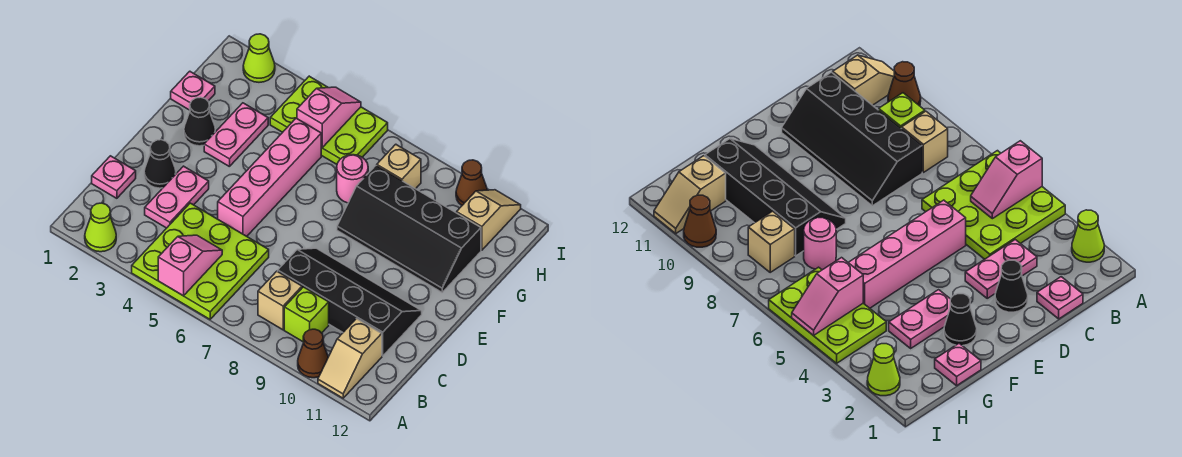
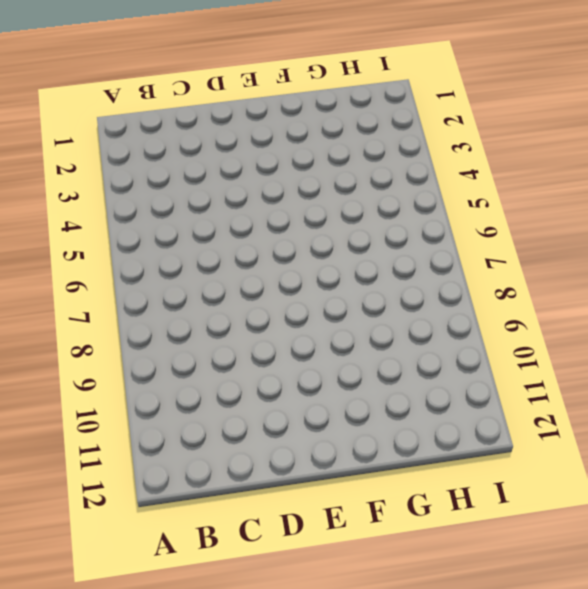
none -> lime cone A2 level 1
none -> lime plate A4:C6 level 1
none -> brown cone A10 level 1

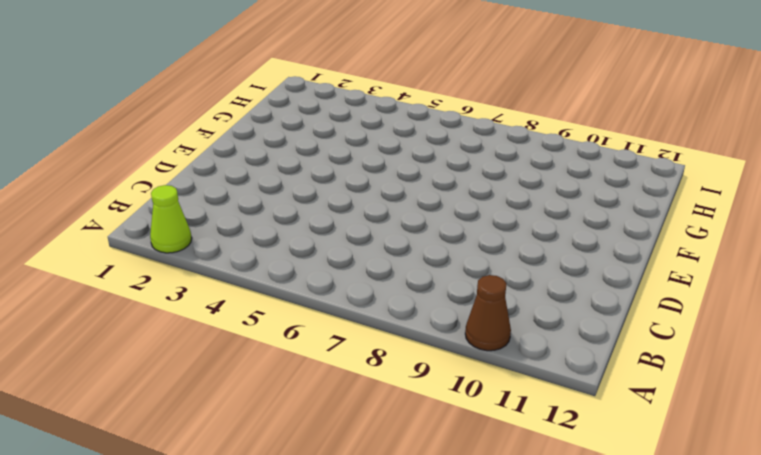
none -> lime plate A4:C6 level 1
none -> tan slope A11:B11 level 1 top B
none -> tan brick B8 level 1

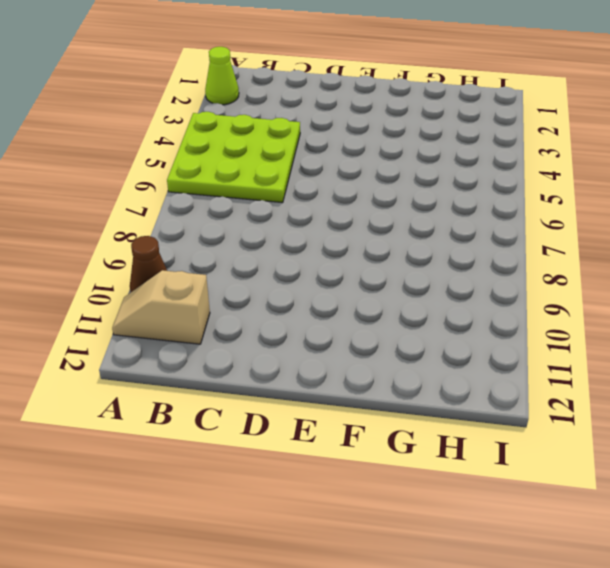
none -> tan brick B8 level 1
none -> lime brick B9 level 1
none -> pink plate C1 level 1

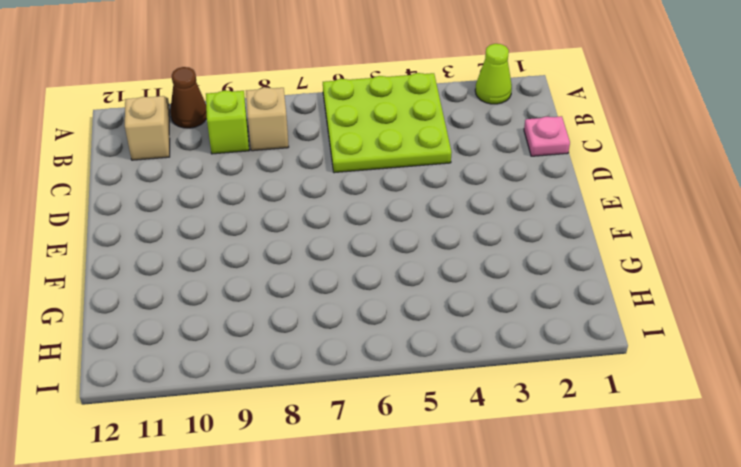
none -> pink plate C3:D3 level 1
none -> black slope C8:D11 level 1 top C
none -> black cone D2 level 1

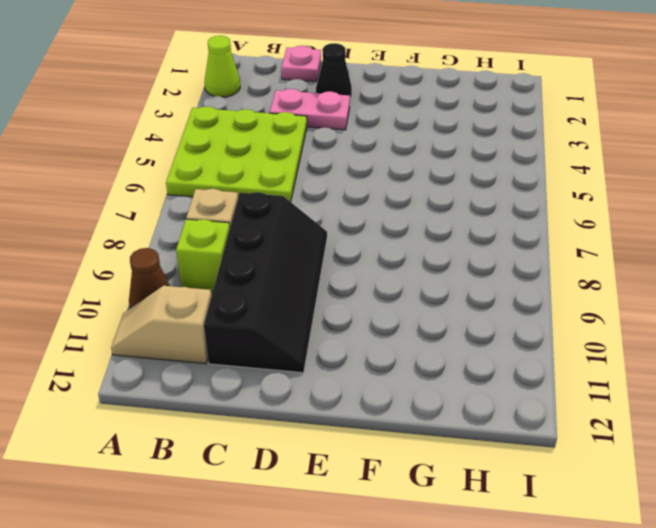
none -> pink brick D5:G5 level 1
none -> black cone F2 level 1
none -> pink plate F3:G3 level 1

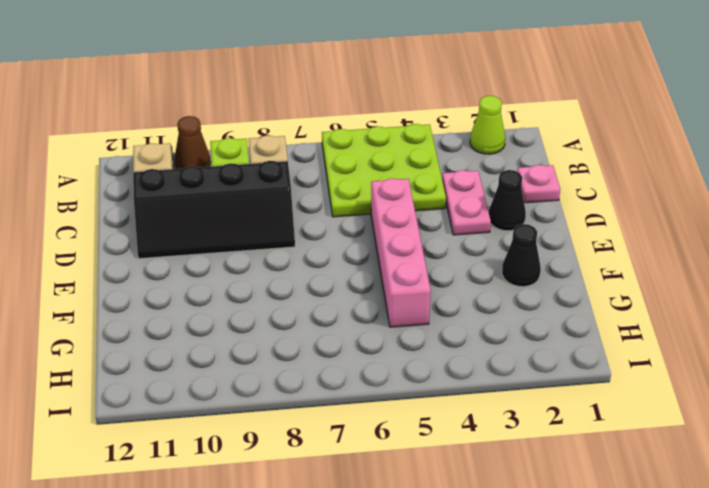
none -> pink plate F3:G3 level 1
none -> black slope F8:G11 level 1 top G
none -> pink plate G1 level 1

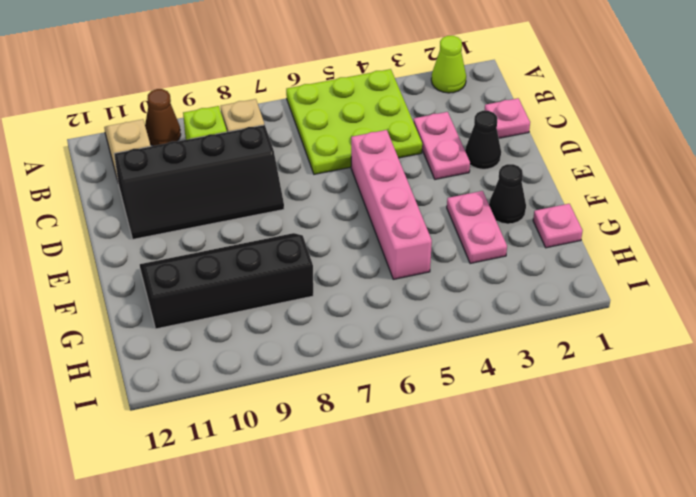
none -> pink round brick G7 level 1
none -> lime plate H4:I6 level 1
none -> tan brick H8 level 1

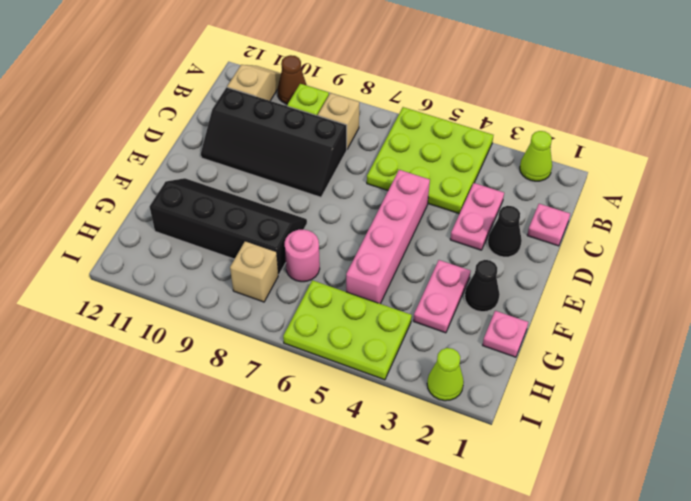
none -> tan slope H11:I11 level 1 top H
none -> brown cone I10 level 1
none -> pink slope A5:B5 level 2 top A

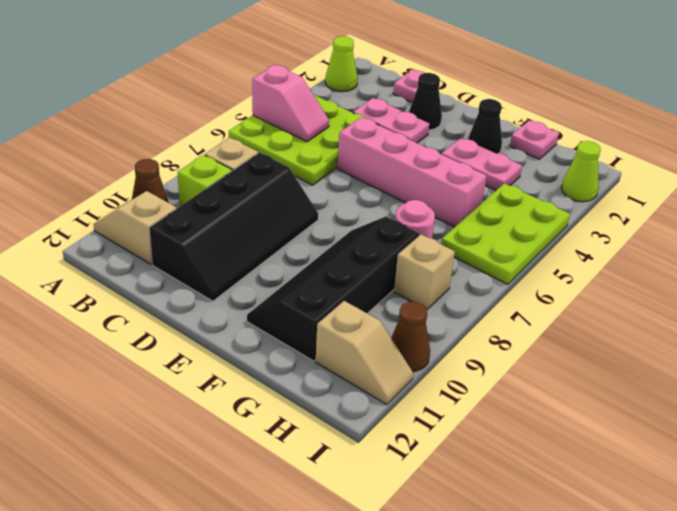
none -> pink slope H5:I5 level 2 top H

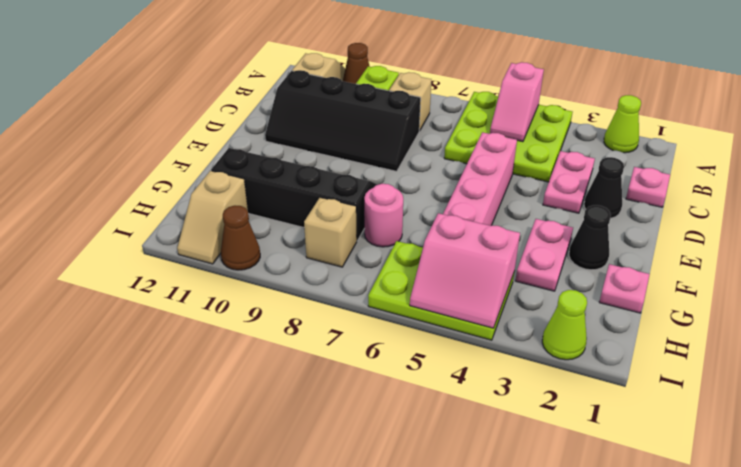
pink slope H4:I5 level 2 top H -> pink slope H5:I5 level 2 top H

